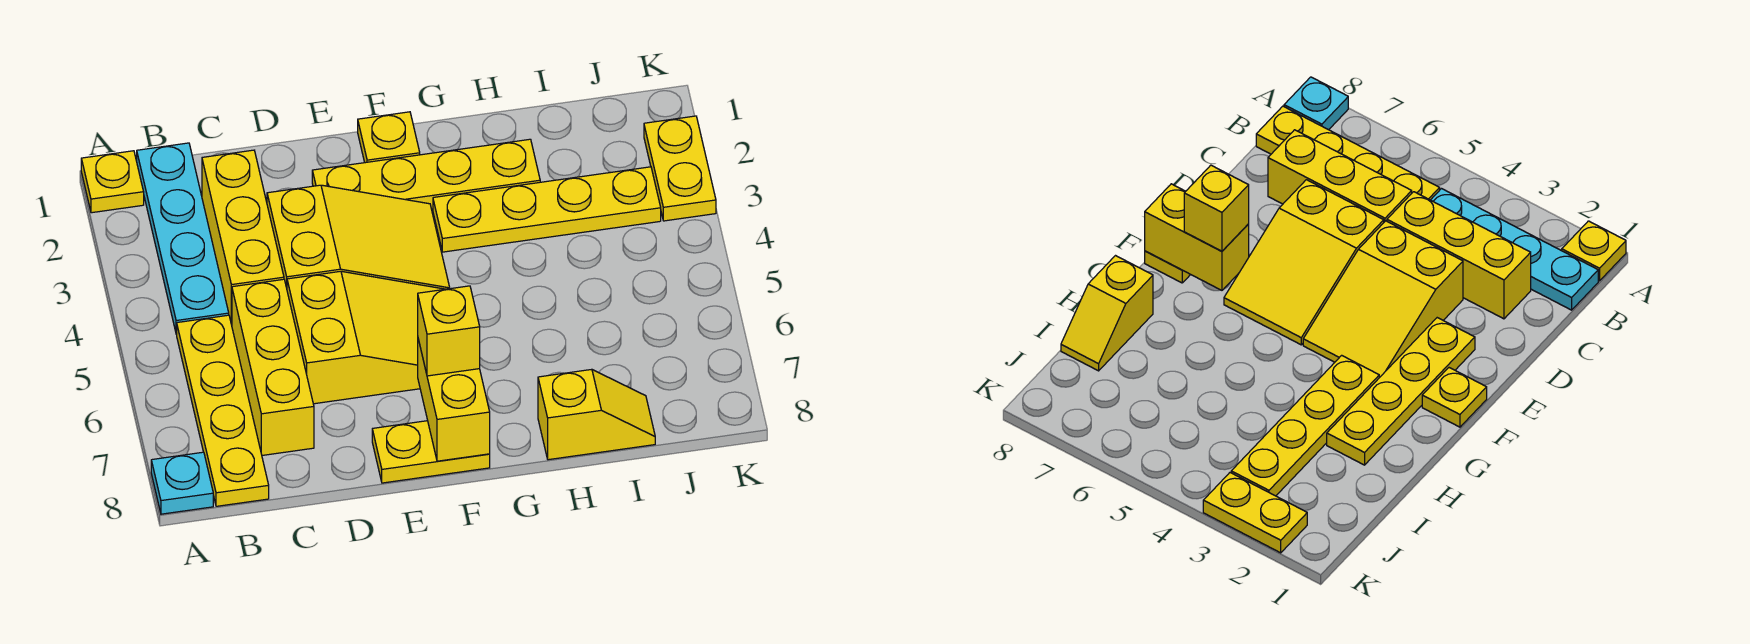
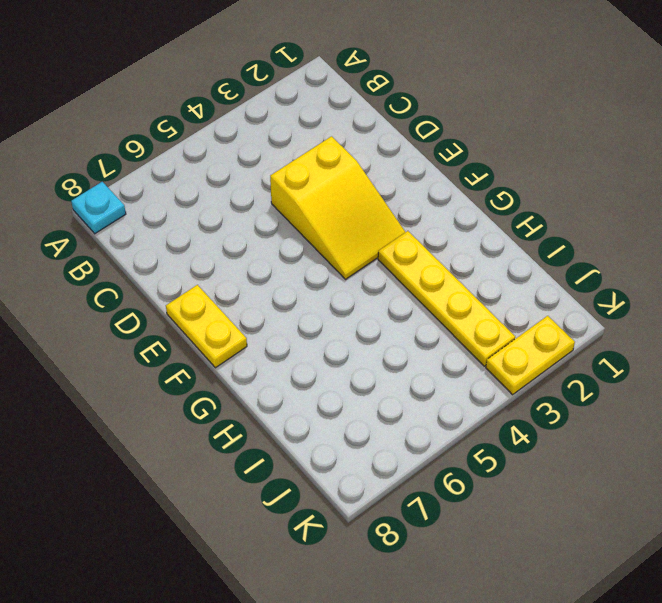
none -> yellow plate A1 level 1
none -> cyan plate B1:B4 level 1
none -> yellow plate B5:B8 level 1

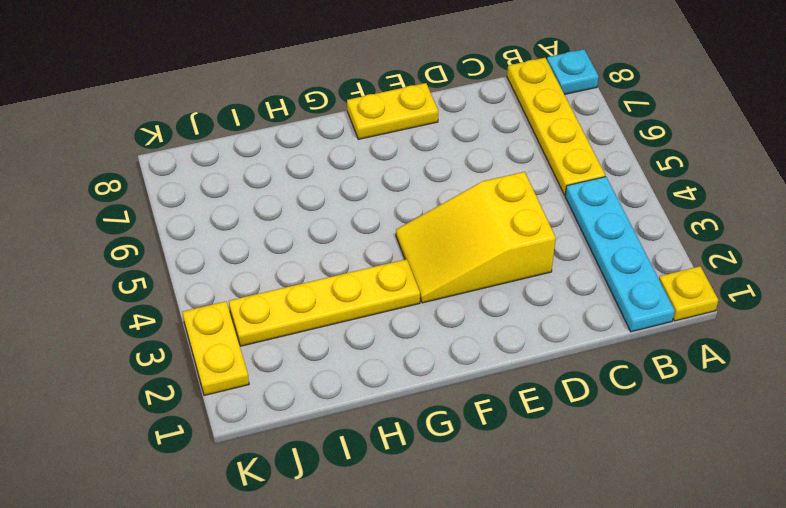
none -> yellow brick C2:C4 level 1
none -> yellow brick C5:C7 level 1
none -> yellow slope D5:F6 level 1 top D

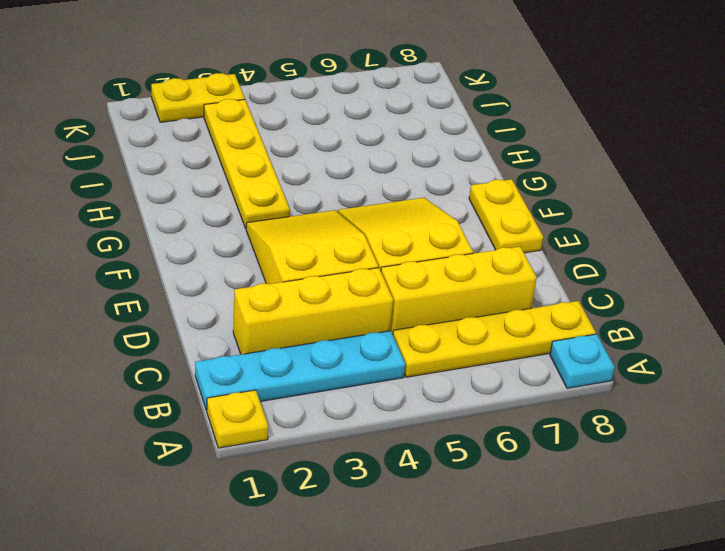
none -> yellow plate E2:H2 level 1
none -> yellow plate F1 level 1
none -> yellow slope H8:I8 level 1 top H

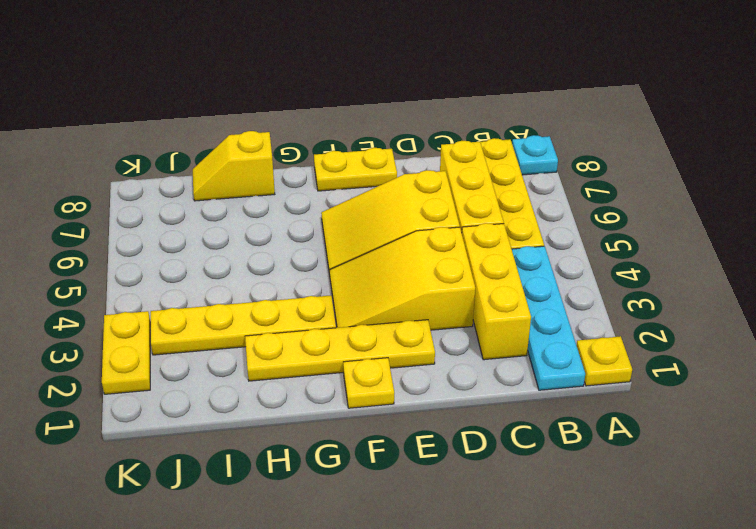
none -> yellow brick F7:F8 level 2
none -> yellow brick F7 level 3

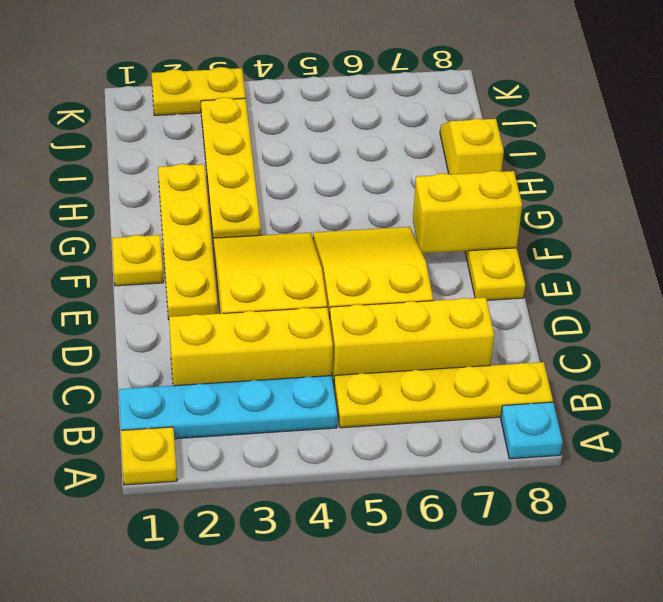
none -> yellow brick F7 level 3

